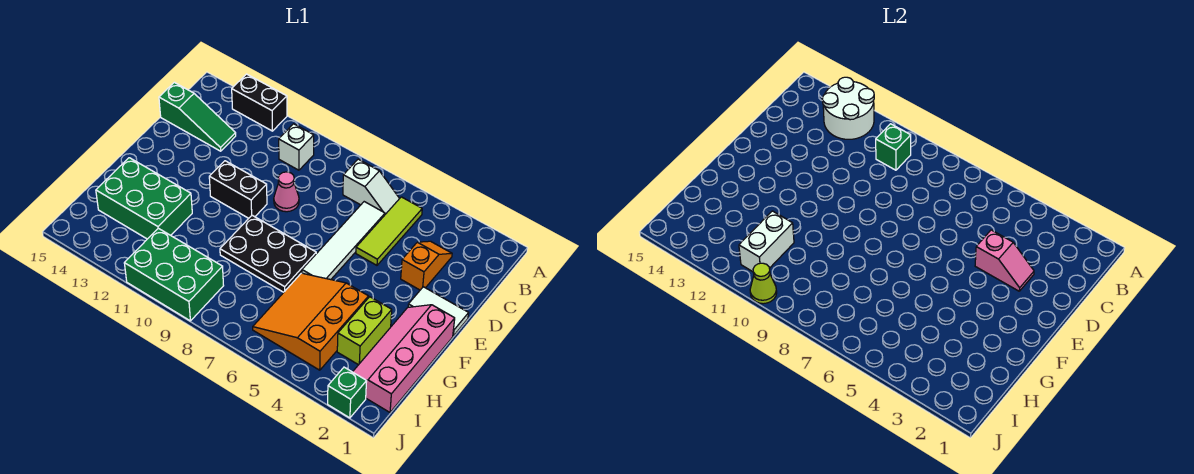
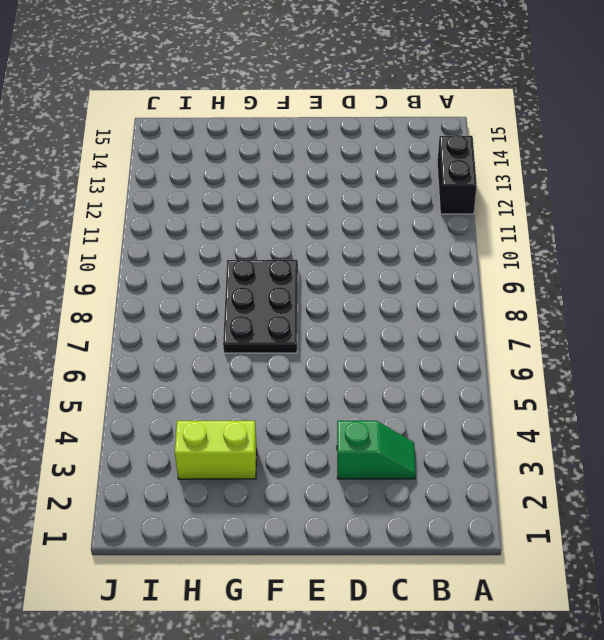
green slope C3:D3 level 1 top D -> orange slope C3:D3 level 1 top D
none -> lime tile B5:D5 level 1
none -> white slope B6:B7 level 1 top 7
none -> white brick B10 level 1

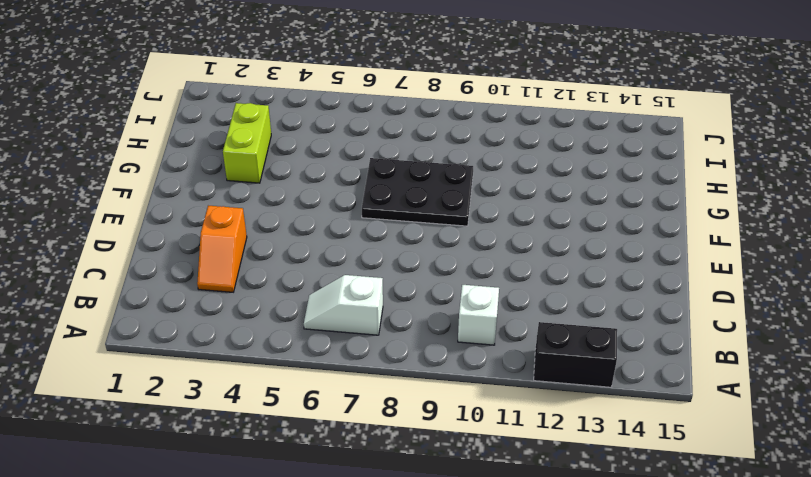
none -> lime tile B5:D5 level 1
none -> white tile C6:F6 level 1
none -> green slope C13:C15 level 1 top 15

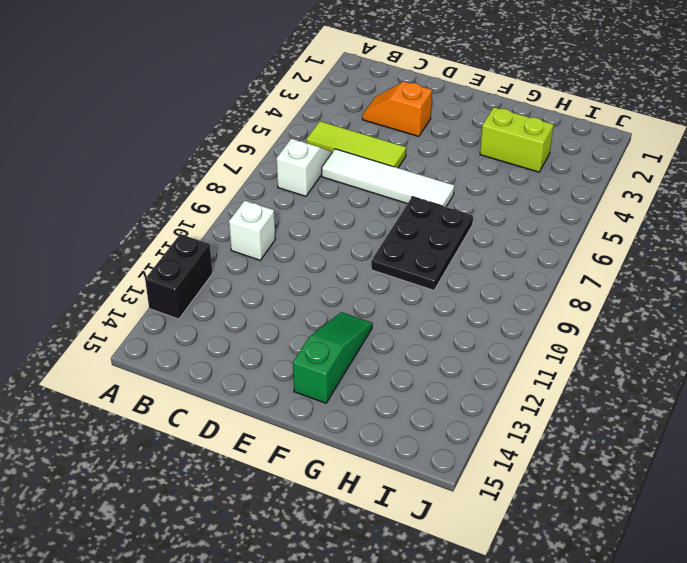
green slope F12:F14 level 1 top 14 -> green slope C13:C15 level 1 top 15
none -> pink cone D9 level 1
none -> white tile E1:E2 level 1
none -> black brick E10:E11 level 1

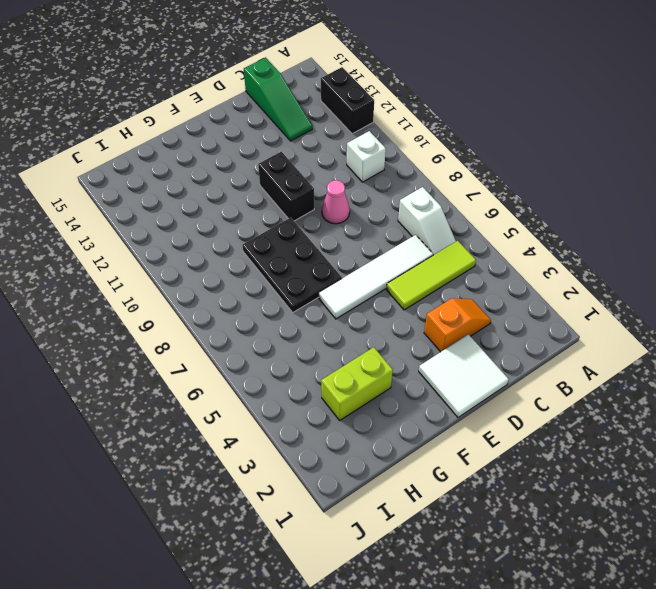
white tile D1:E2 level 1 -> white tile E1:E2 level 1
none -> pink slope F1:I2 level 1 top 1
none -> orange slope G4:I6 level 1 top 4
none -> green brick G12:H14 level 1

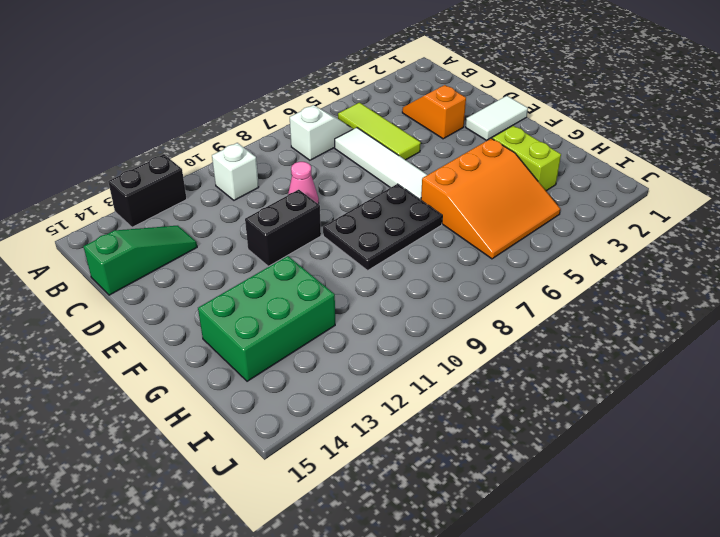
orange slope G4:I6 level 1 top G -> orange slope G4:I6 level 1 top 4
none -> pink slope F1:I2 level 1 top 1
none -> green brick I9:J11 level 1
none -> green brick J2 level 1

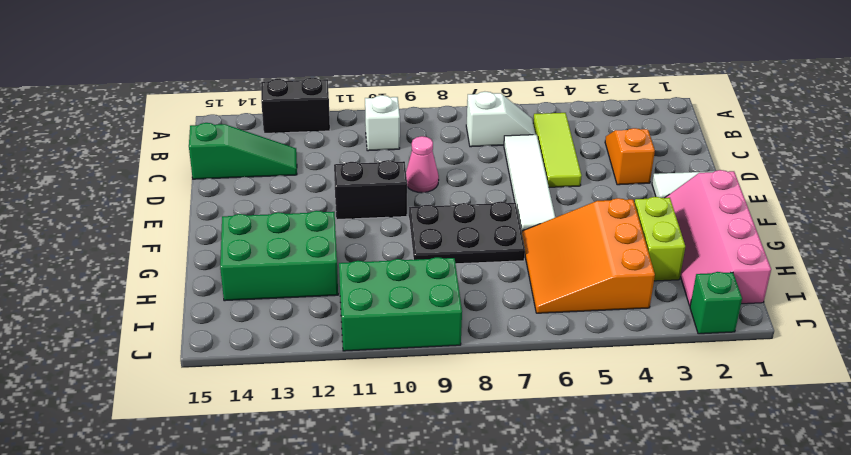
none -> white round brick A12:B13 level 2
none -> green brick B10 level 2
none -> pink slope D3:D4 level 2 top 4

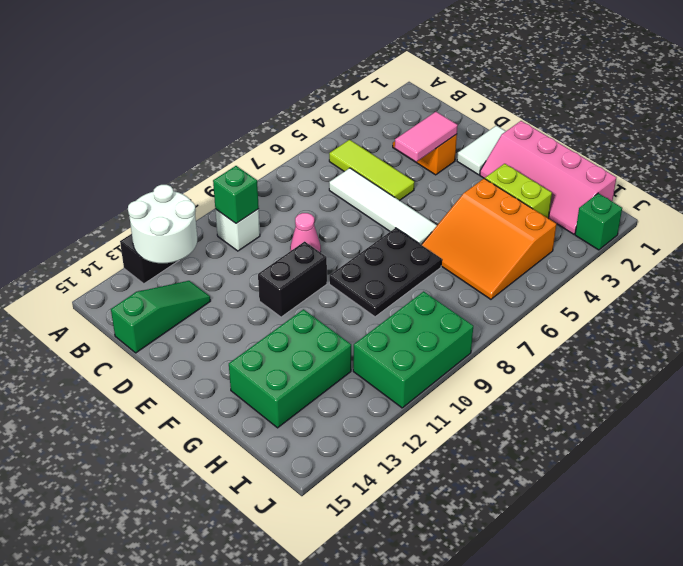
pink tile D3:D4 level 2 -> pink slope D3:D4 level 2 top 4
none -> white slope B6:B7 level 1 top 7
none -> white brick H11:I11 level 2
none -> lime cone J10 level 2

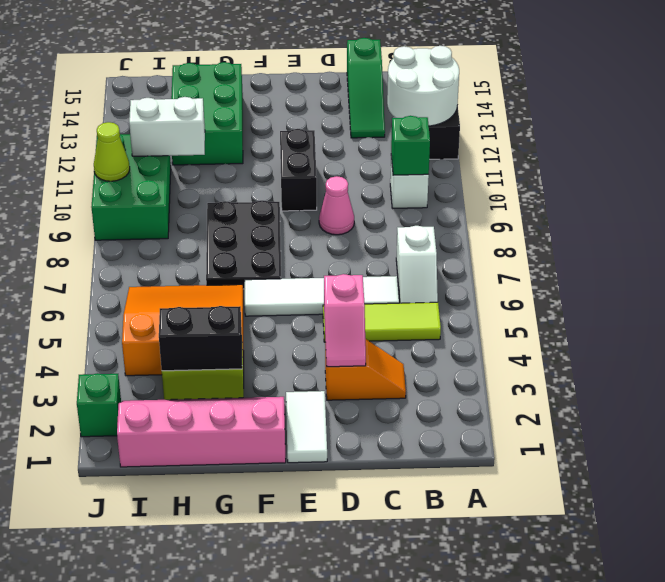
black brick G3:H3 level 2 -> none

